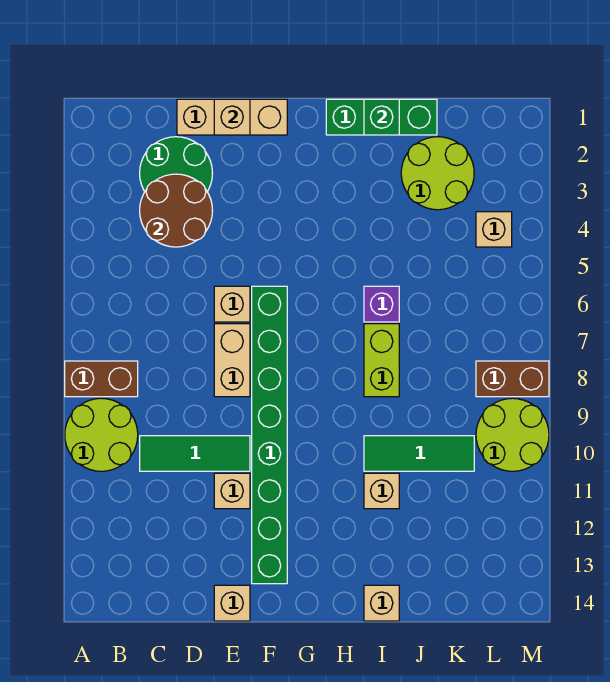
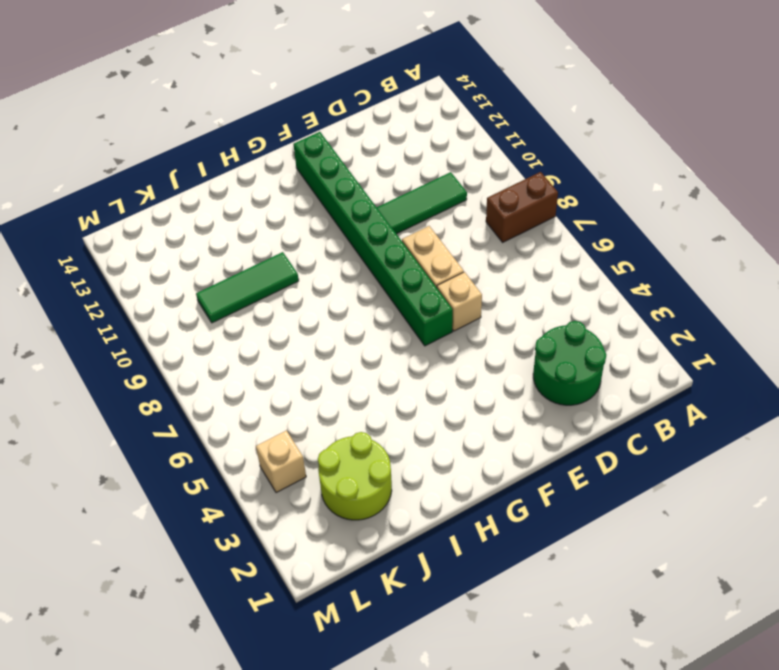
none -> lime round brick A9:B10 level 1
none -> tan brick D1:F1 level 1
none -> tan brick E11 level 1

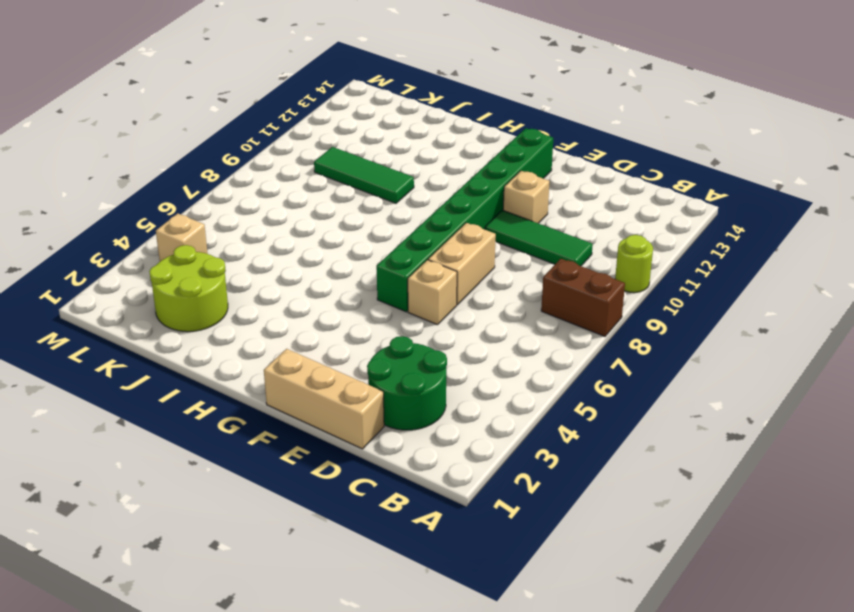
lime round brick A10 level 1 -> lime round brick A9:B10 level 1
none -> tan brick E14 level 1
none -> green brick H1:J1 level 1
none -> purple brick I6 level 1

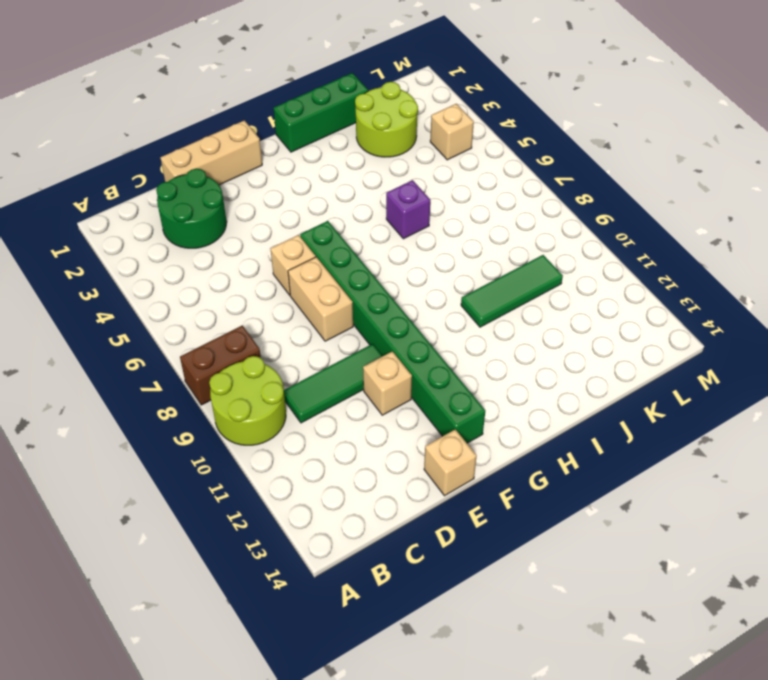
none -> lime brick I7:I8 level 1
none -> tan brick I11 level 1
none -> tan brick I14 level 1

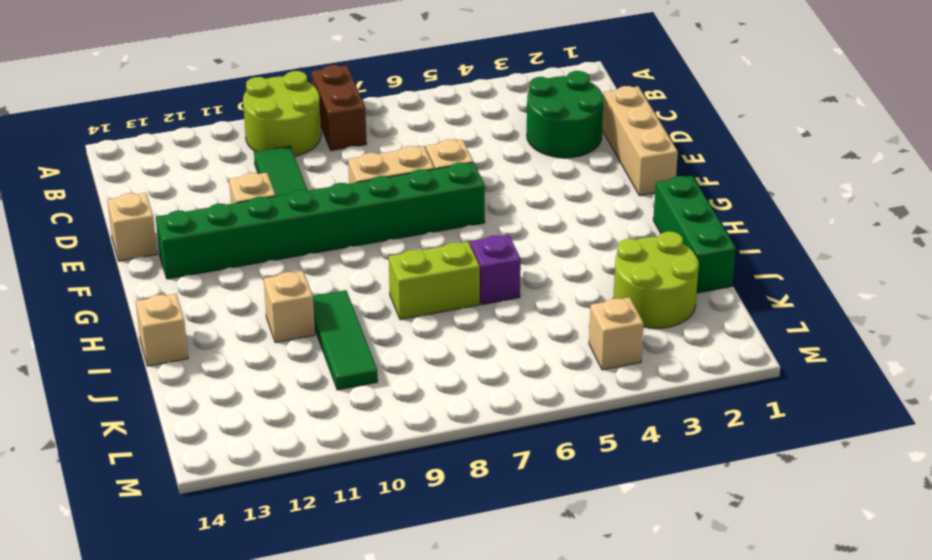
none -> brown brick L8:M8 level 1
none -> lime round brick L9:M10 level 1
none -> brown round brick C3:D4 level 2

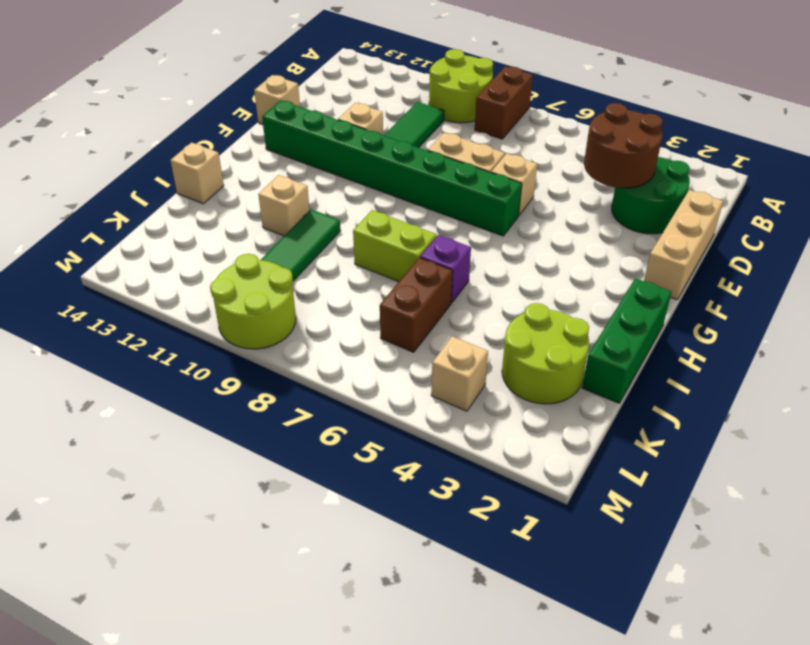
brown brick J6:K6 level 1 -> brown brick L8:M8 level 1
none -> tan brick E1 level 2
none -> green brick I1 level 2

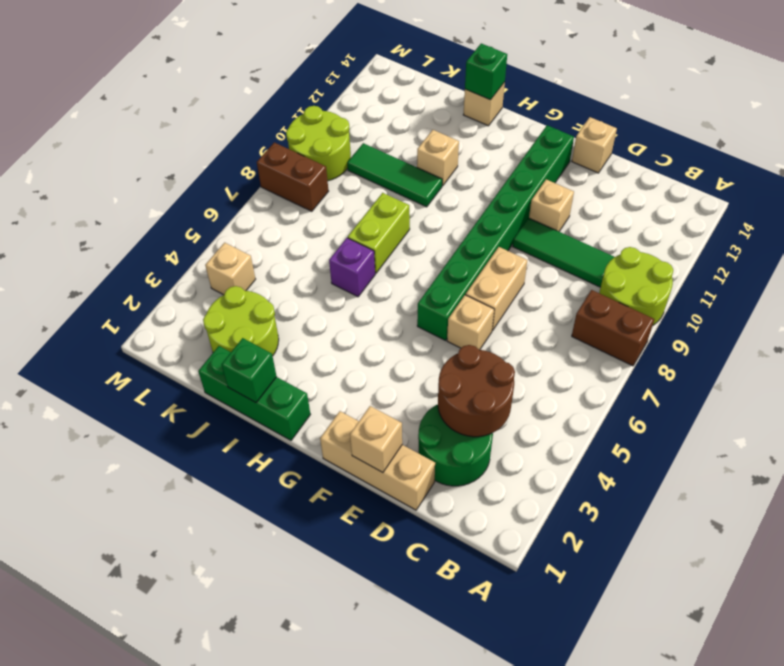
green brick I14 level 2 -> none

